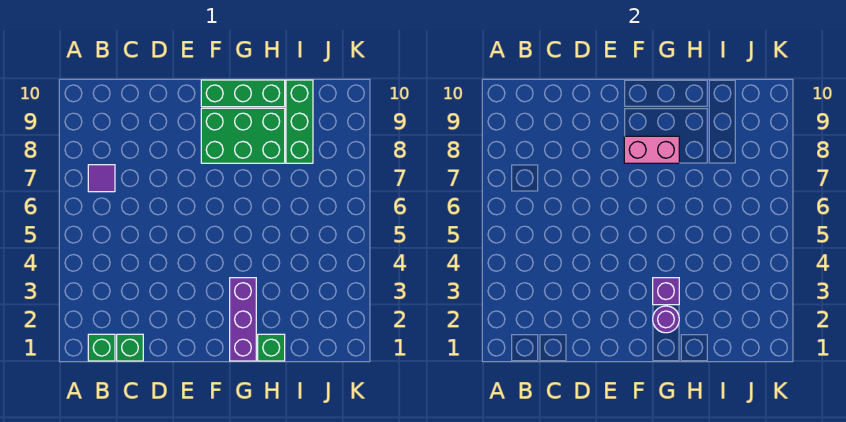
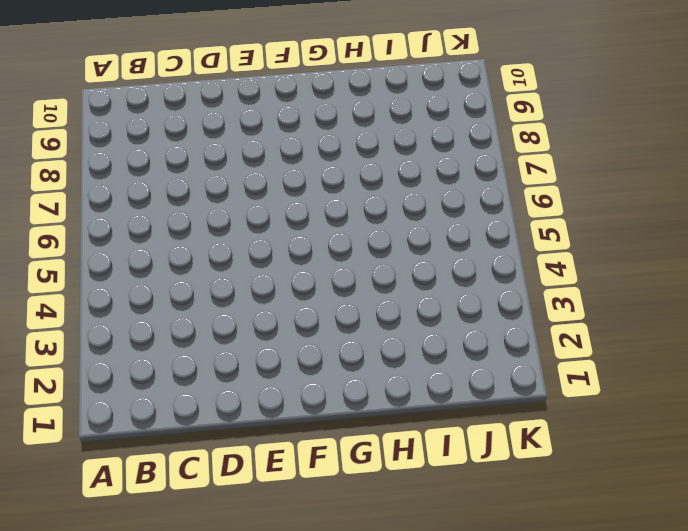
none -> green brick B1 level 1
none -> purple tile B7 level 1

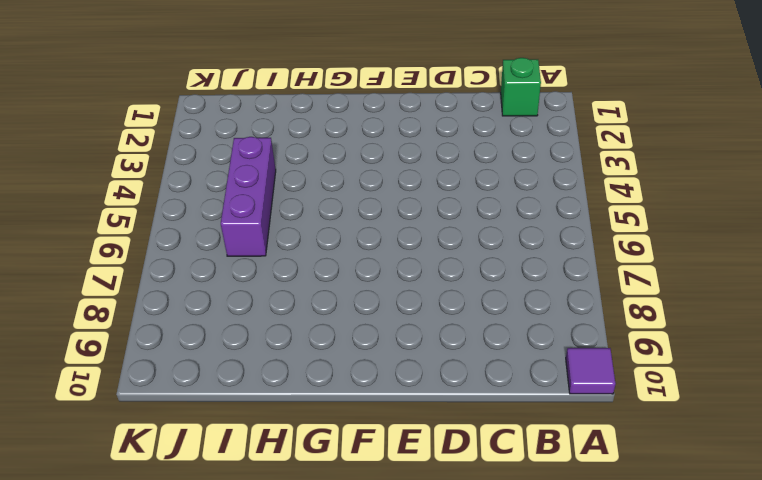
purple tile A10 level 1 -> purple tile B7 level 1
purple brick I4:I6 level 1 -> purple brick G1:G3 level 1
none -> green brick C1 level 1
none -> green brick F8:H9 level 1

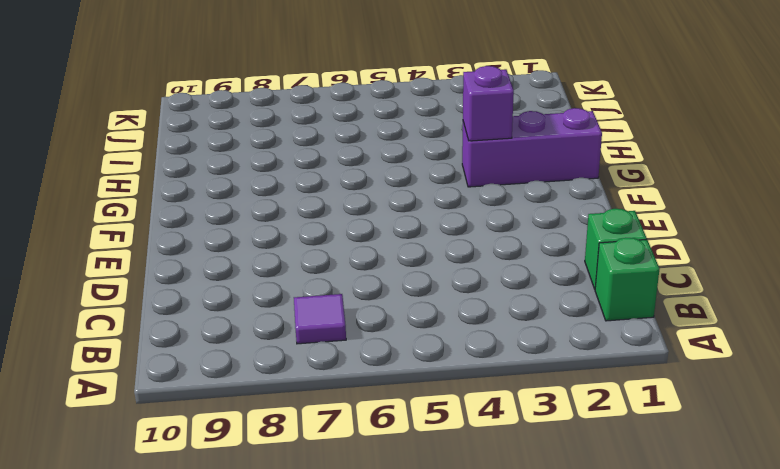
none -> green brick F8:H9 level 1
none -> green brick F10:H10 level 1

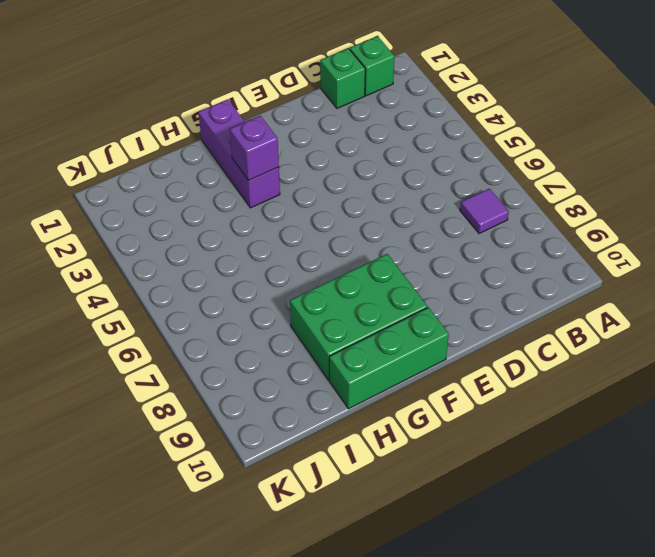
none -> green brick H1 level 1
none -> green brick I8:I10 level 1

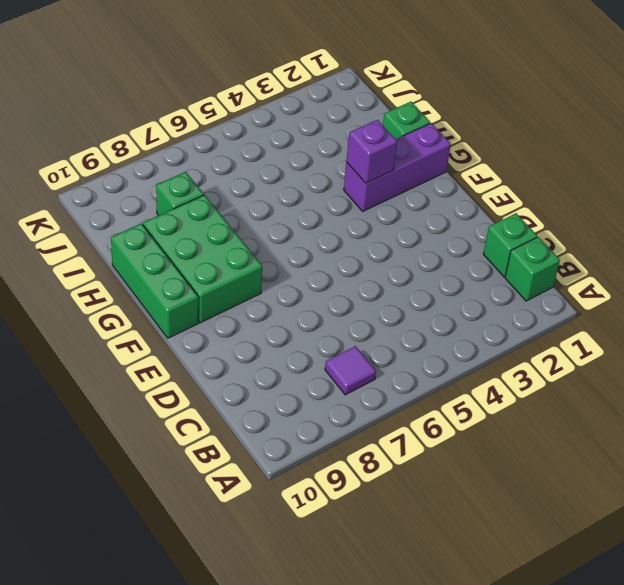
green brick I8 level 1 -> green brick I8:I10 level 1
none -> pink brick F8:G8 level 2
none -> purple round brick G2 level 2

